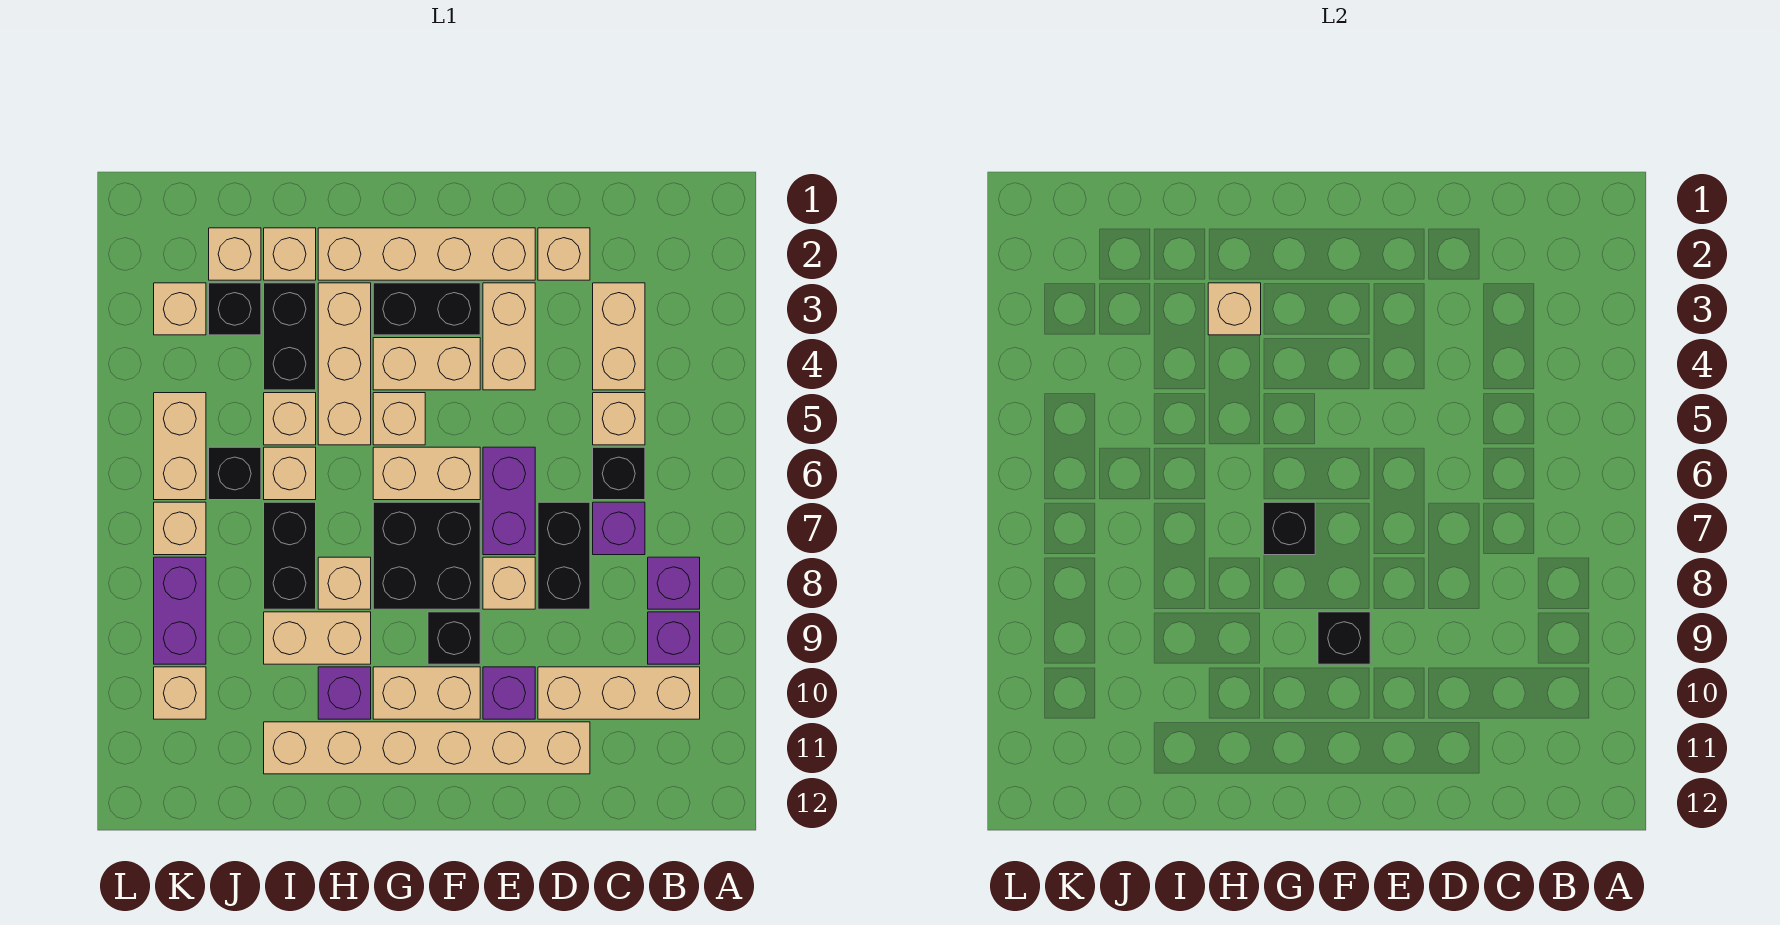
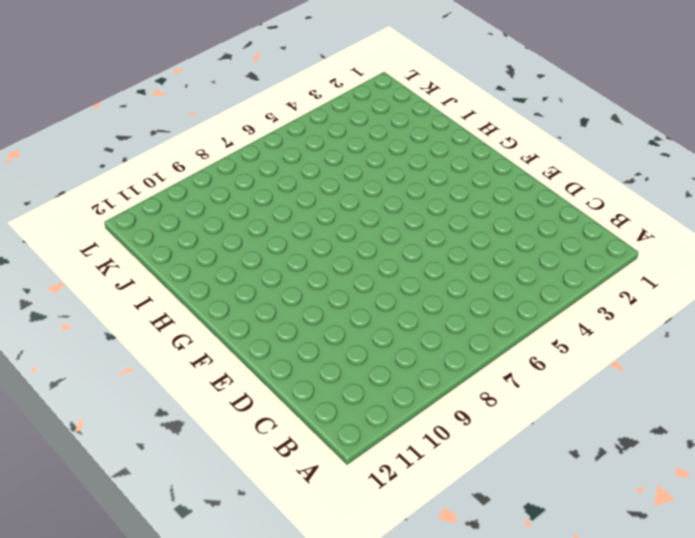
none -> purple brick B8 level 1
none -> purple brick B9 level 1
none -> tan brick B10:D10 level 1
none -> tan brick C3:C4 level 1

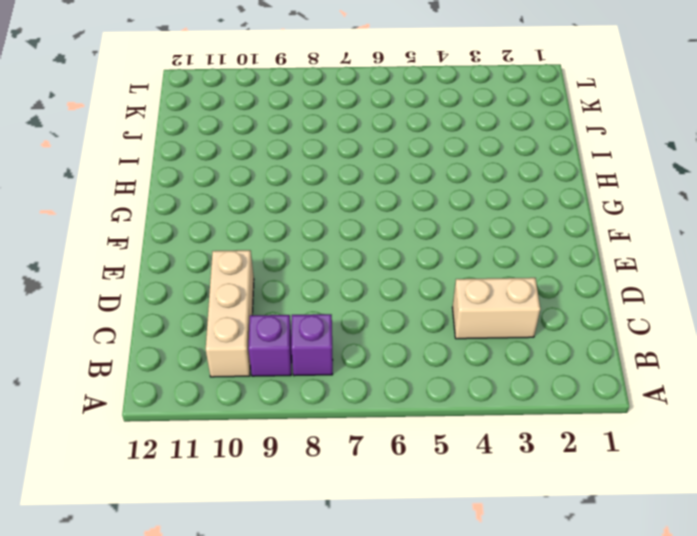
none -> tan brick C5 level 1
none -> black brick C6 level 1
none -> purple brick C7 level 1
none -> tan brick D2 level 1

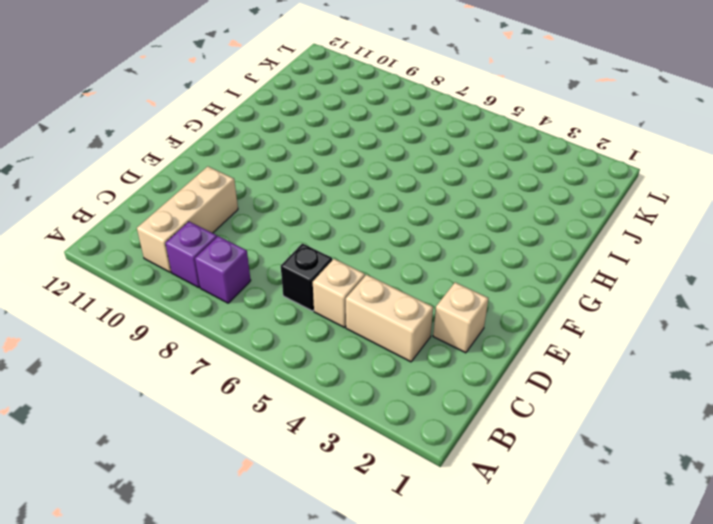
none -> purple brick C7 level 1
none -> black brick D7:D8 level 1
none -> tan brick D11:I11 level 1
none -> tan brick E2:H2 level 1

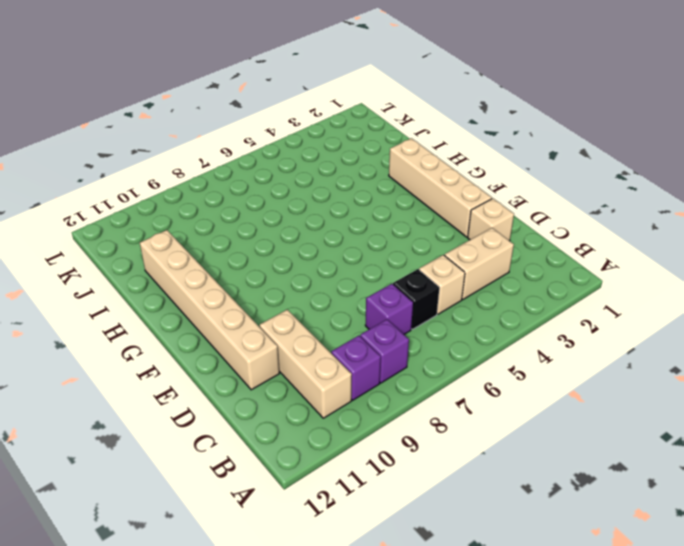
none -> black brick D7:D8 level 1
none -> tan brick E3:E4 level 1
none -> purple brick E6:E7 level 1
none -> tan brick E8 level 1

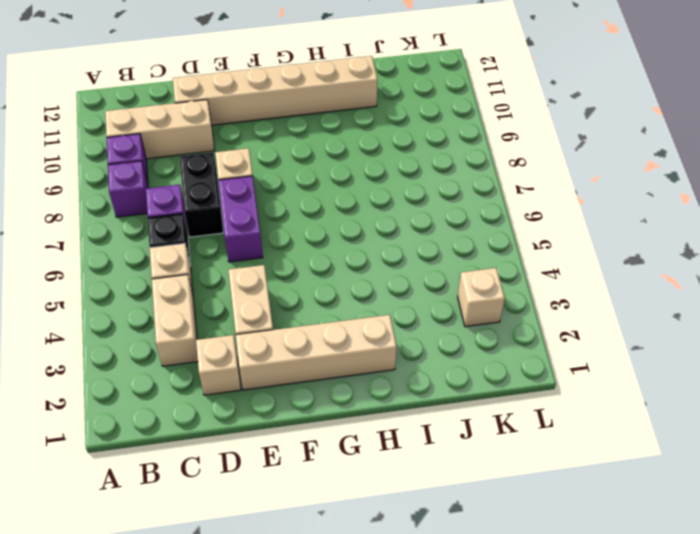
none -> purple brick E10 level 1
none -> black brick F3:G3 level 1
none -> tan brick F4:G4 level 1
none -> tan brick F6:G6 level 1

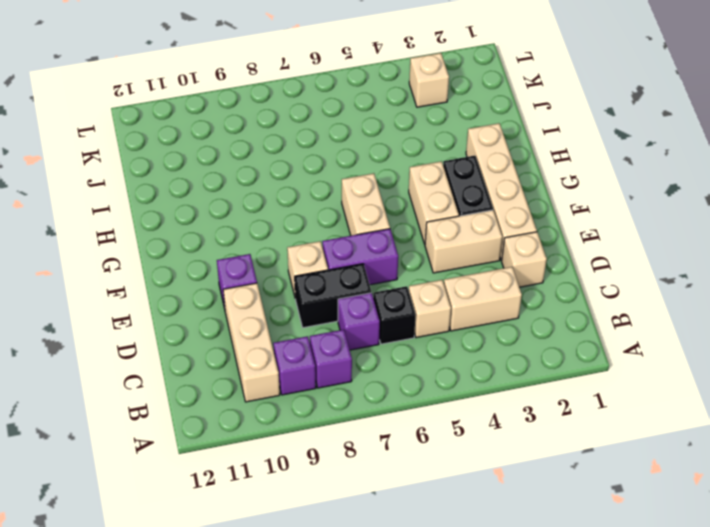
none -> tan brick D11:I11 level 1
none -> black brick F7:G8 level 1
none -> black brick F9 level 1
none -> tan brick F10:G10 level 1

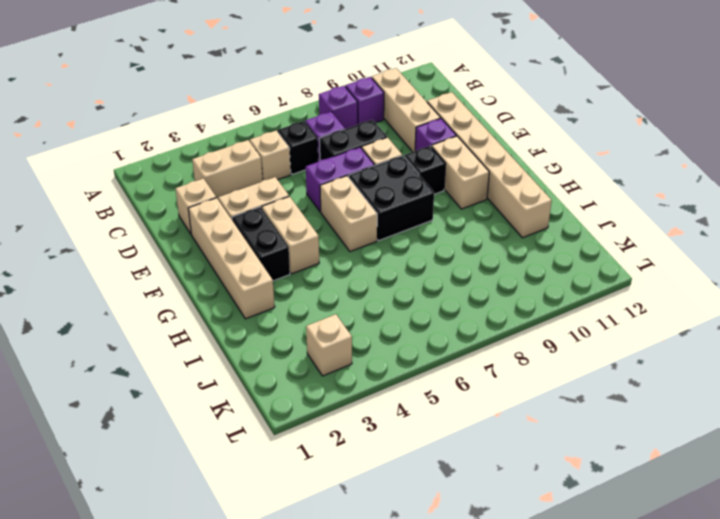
none -> tan brick G5 level 1
none -> tan brick H3:H5 level 1
none -> tan brick H8 level 1
none -> tan brick H9:I9 level 1

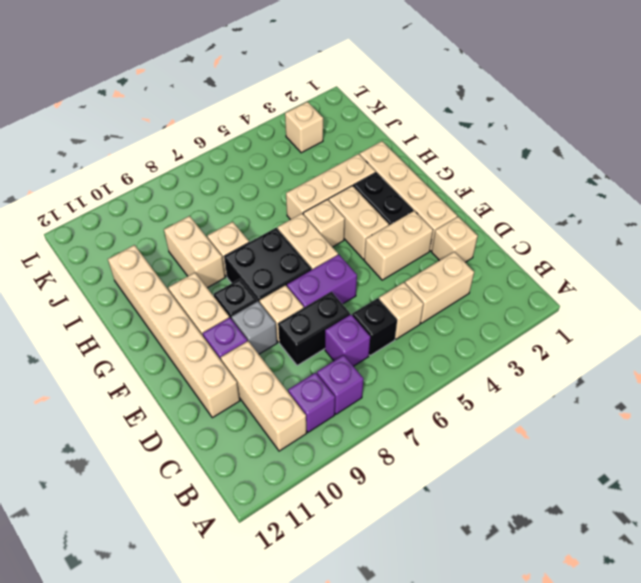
grey brick E9 level 1 -> none
none -> purple brick H10 level 1
none -> tan brick I2 level 1
none -> black brick I3:I4 level 1
none -> tan brick I5 level 1

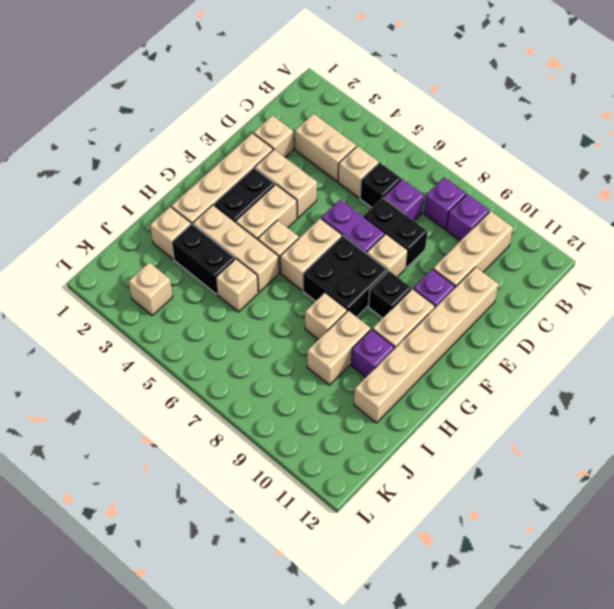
none -> tan brick I6 level 1
none -> black brick I7:I8 level 1
none -> tan brick J2 level 1
none -> black brick J3 level 1

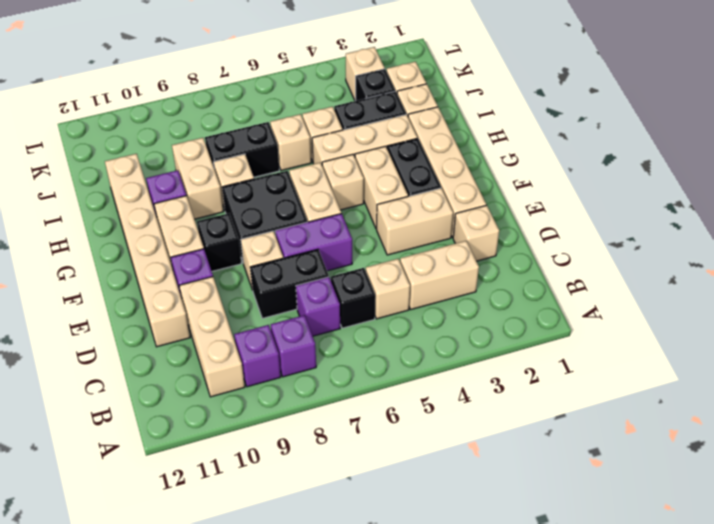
none -> black brick J6 level 1
none -> tan brick K5:K6 level 1
none -> tan brick K7 level 1
none -> purple brick K8:K9 level 1

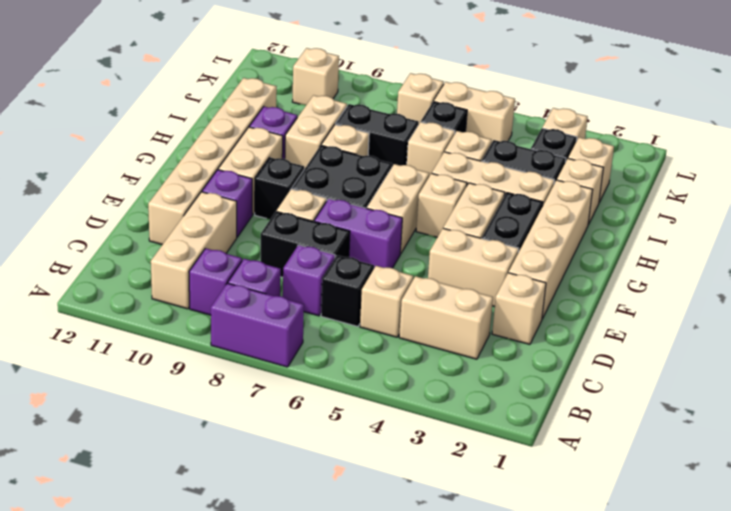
purple brick A7:A8 level 1 -> purple brick K8:K9 level 1
none -> black brick F9 level 2
none -> black brick G7 level 2
none -> tan brick H3 level 2

